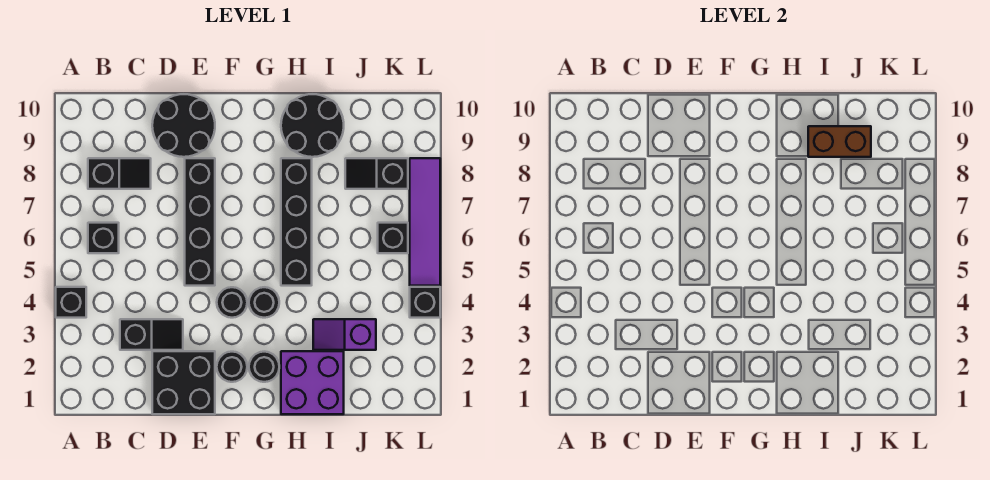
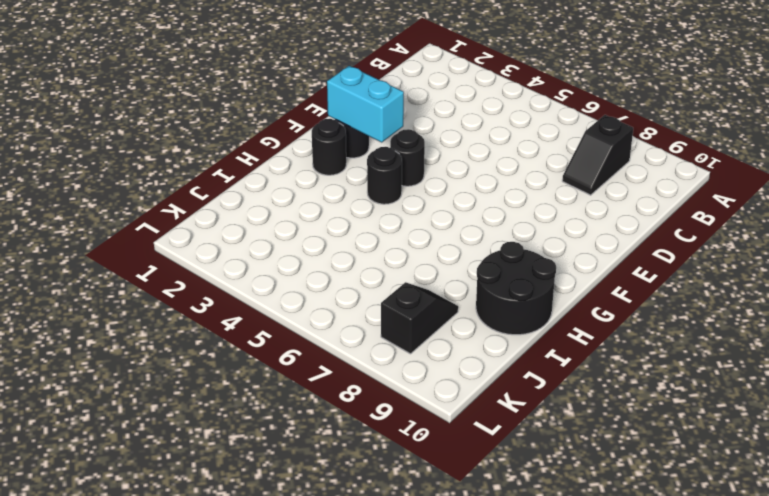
cyan brick F2:F3 level 2 -> none
none -> black brick A4 level 1
none -> black brick B6 level 1
none -> black slope C3:D3 level 1 top C

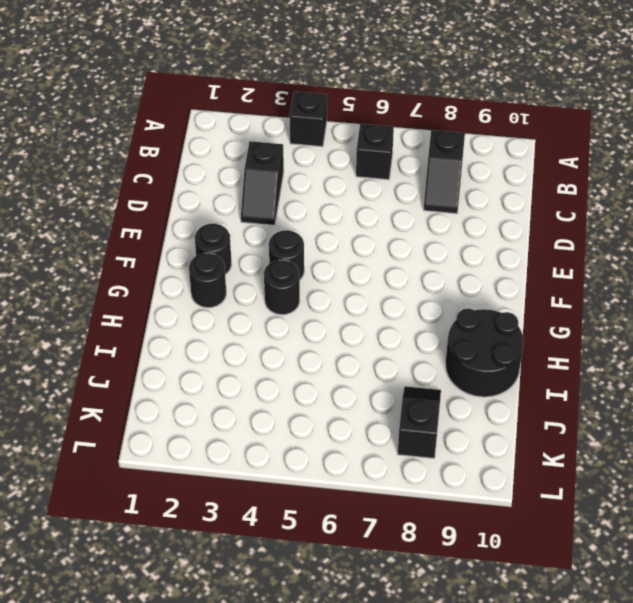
none -> black brick D1:E2 level 1
none -> black round brick D9:E10 level 1
none -> black brick E5:E8 level 1

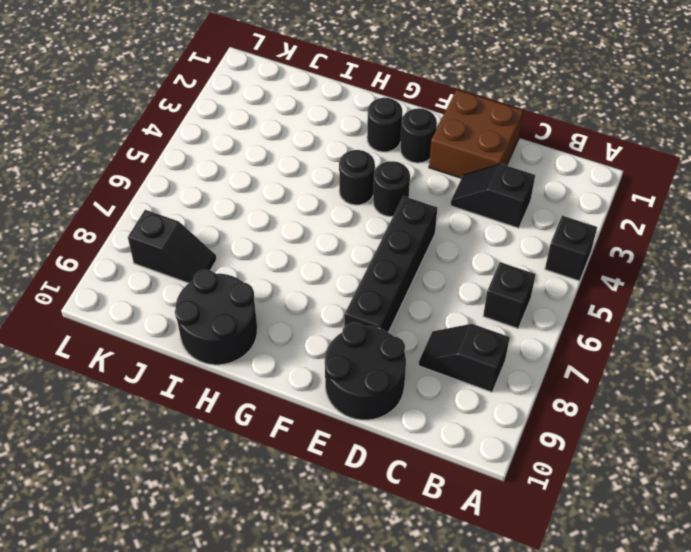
brown brick D1:E2 level 1 -> black brick D1:E2 level 1
none -> purple brick H1:I2 level 1
none -> black brick H5:H8 level 1
none -> purple slope I3:J3 level 1 top J

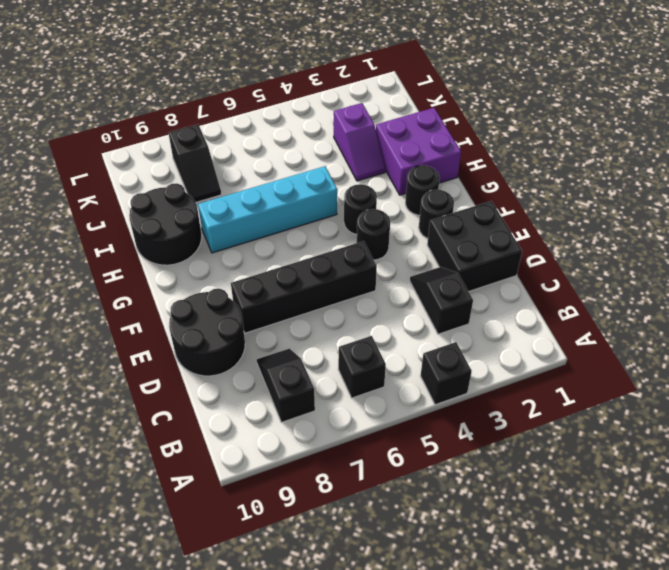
cyan brick H5:H8 level 1 -> black brick H5:H8 level 1
none -> black brick K6 level 1
none -> black brick L4 level 1
none -> purple tile L5:L8 level 1

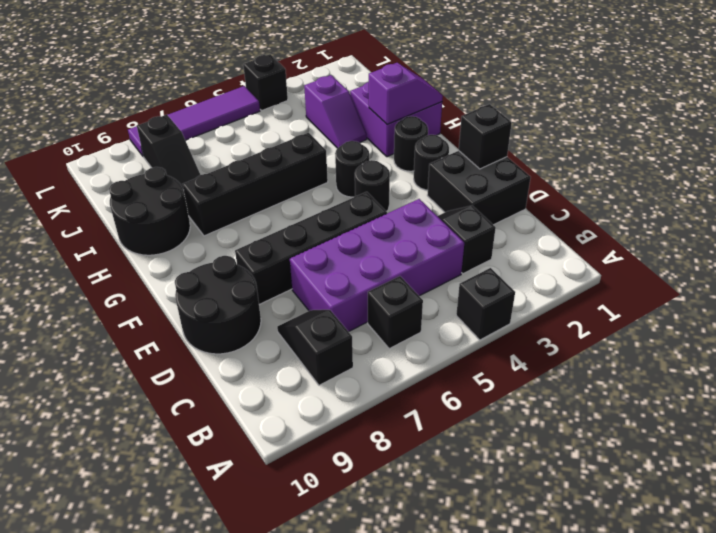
purple brick C4:D7 level 1 -> none
black brick E1 level 2 -> black brick K6 level 1
purple slope H1:H2 level 2 top 2 -> none
none -> brown brick I9:J9 level 2

